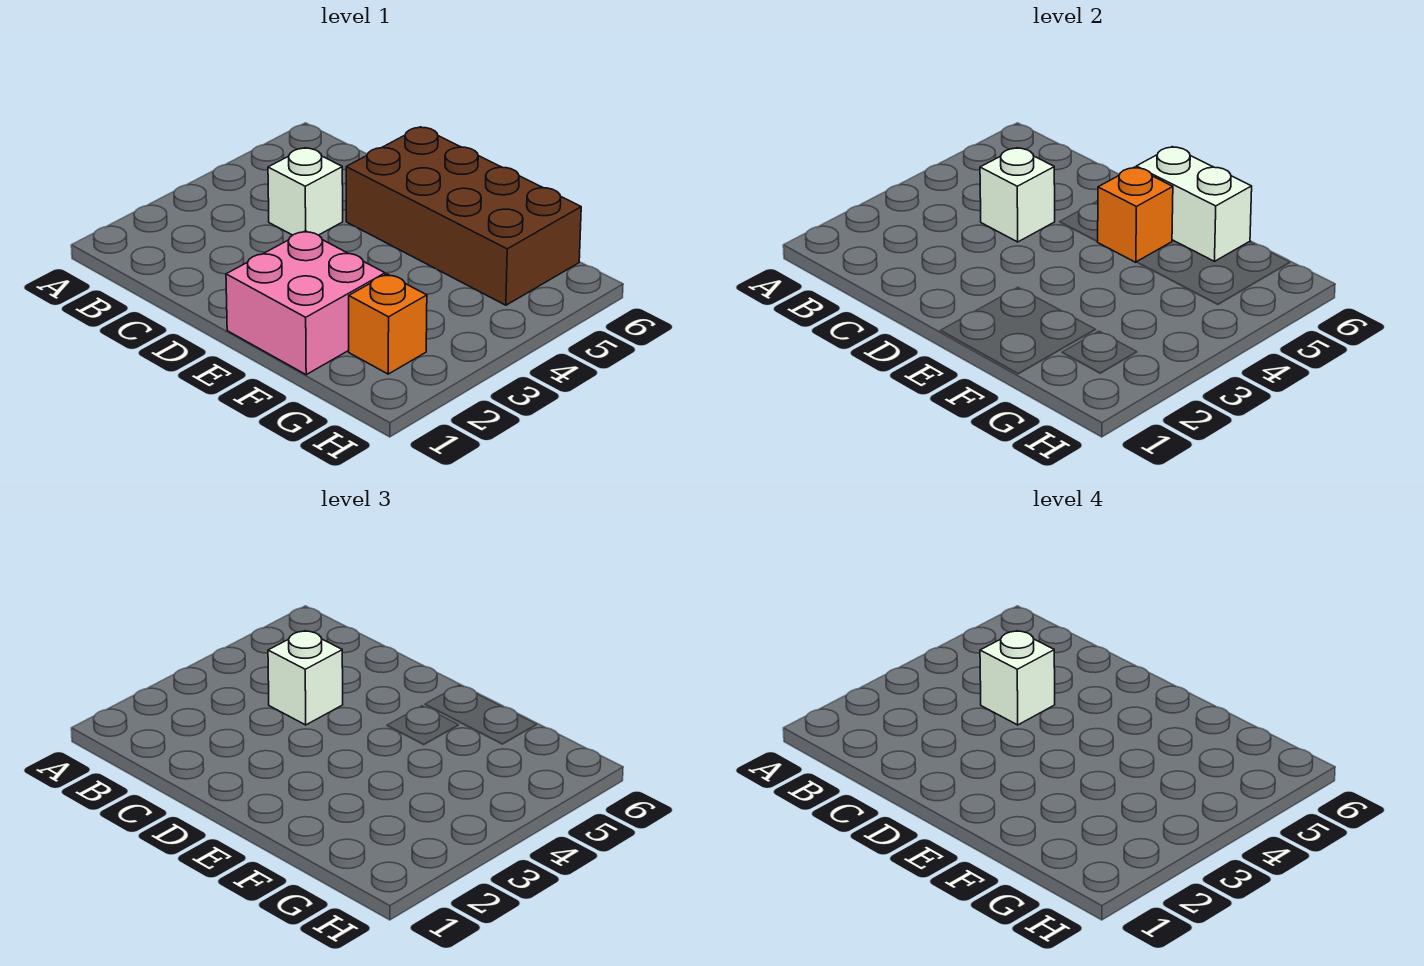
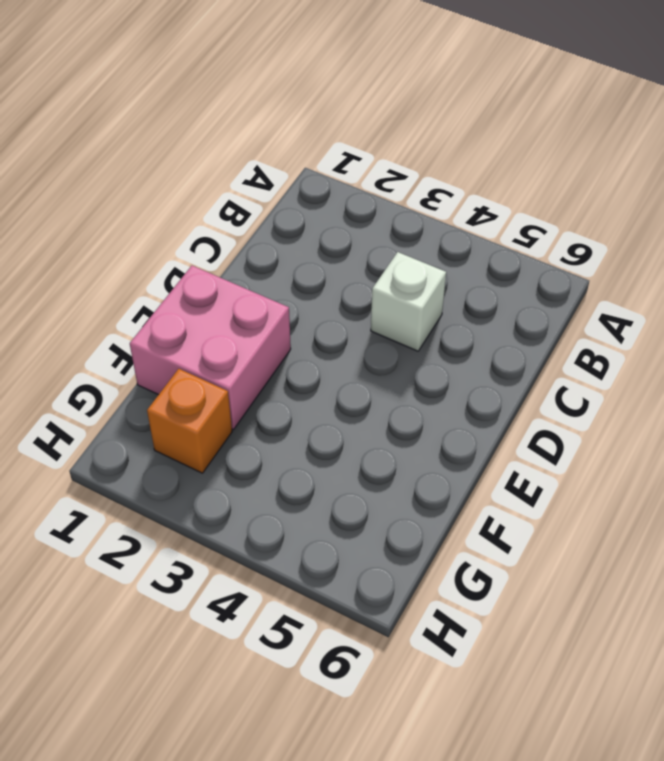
none -> brown brick D5:G6 level 1
none -> white brick C4 level 2

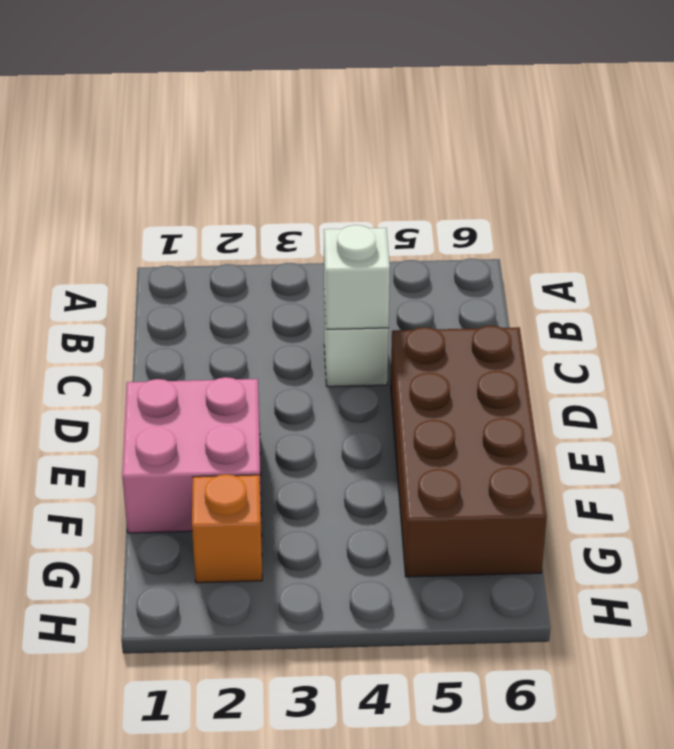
none -> orange brick E5 level 2
none -> white brick E6:F6 level 2

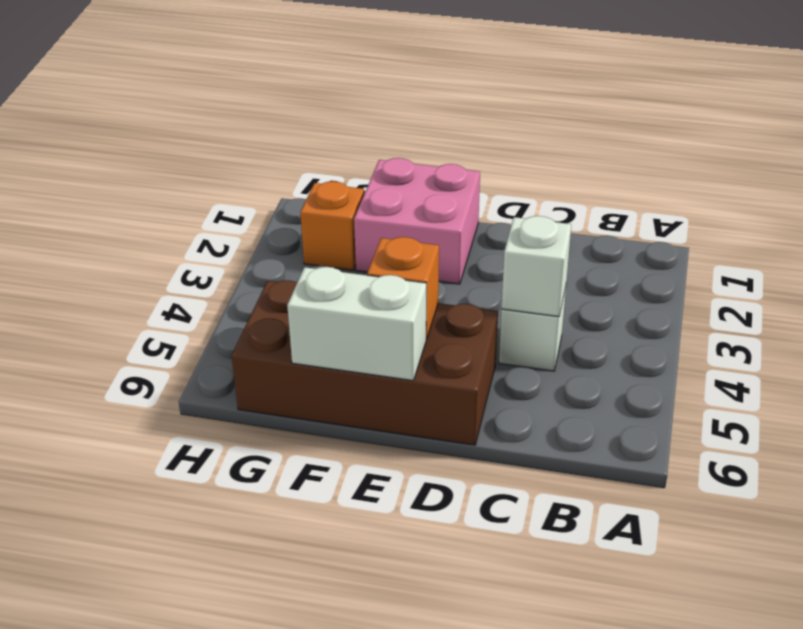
none -> white brick C4 level 3
none -> white brick C4 level 4

